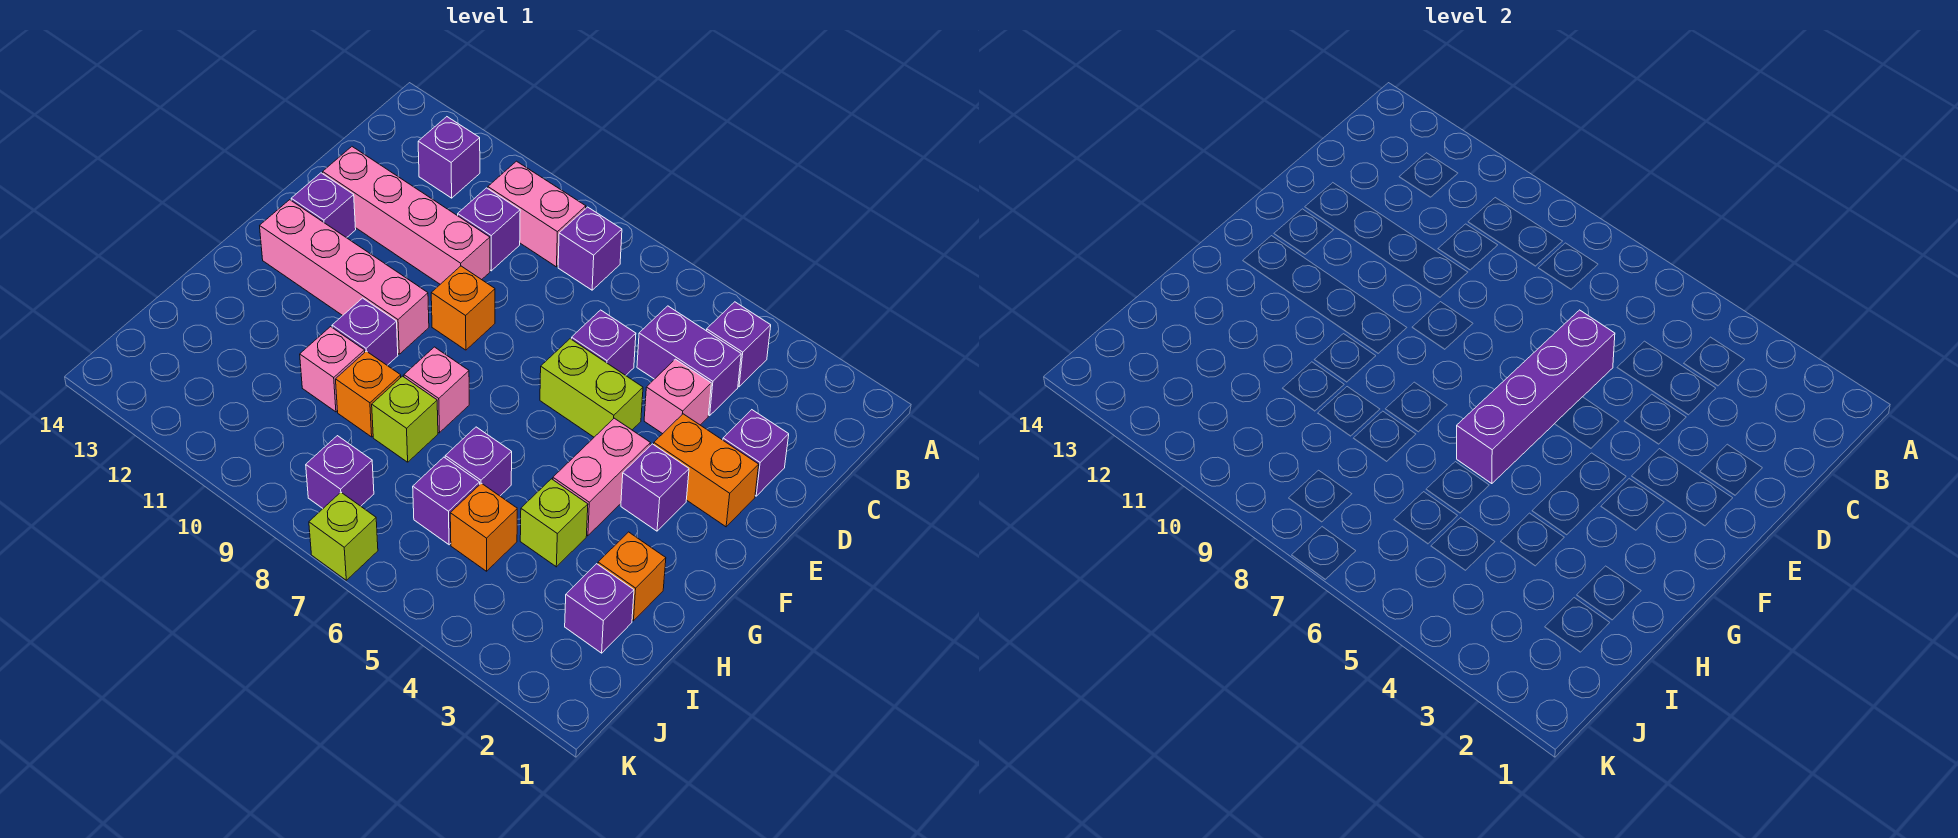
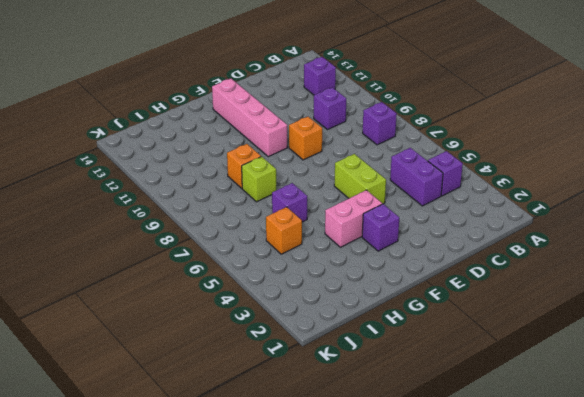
none -> pink brick B9:B10 level 1
none -> purple brick D2 level 1
none -> pink brick D4 level 1
none -> purple brick D6 level 1

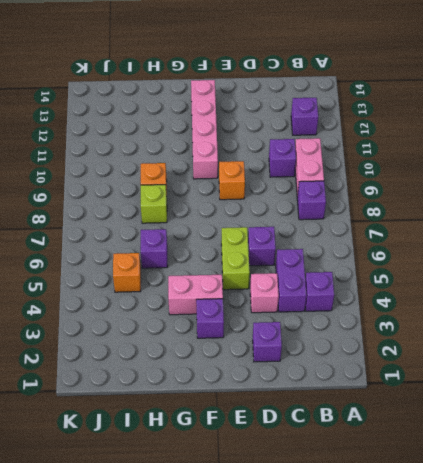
none -> pink brick D10:D13 level 1
none -> orange brick E2:E3 level 1
none -> purple brick E13 level 1
none -> pink brick G8 level 1

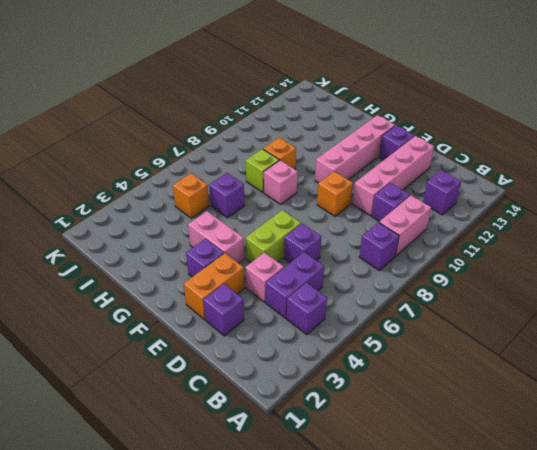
none -> purple brick G10 level 1
none -> orange brick H2 level 1
none -> lime brick H4 level 1
none -> pink brick H10 level 1

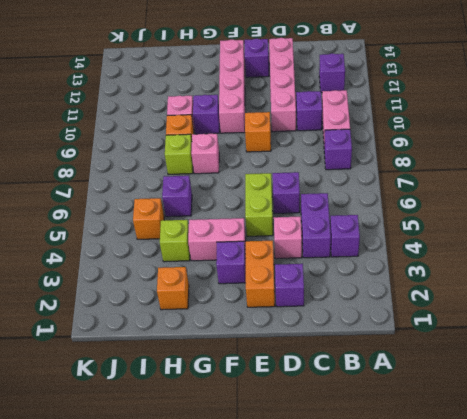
none -> purple brick I2 level 1
none -> purple brick I6 level 1
none -> purple brick J8 level 1
none -> lime brick K7 level 1

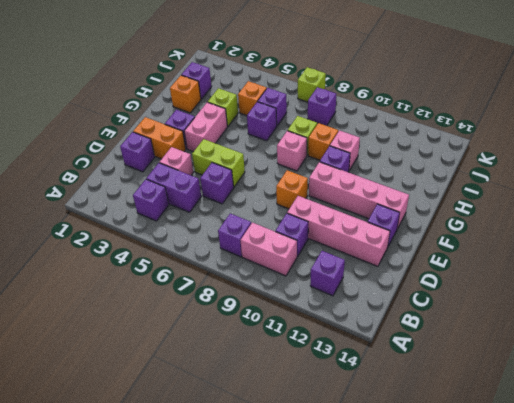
none -> purple brick D6:G6 level 2

